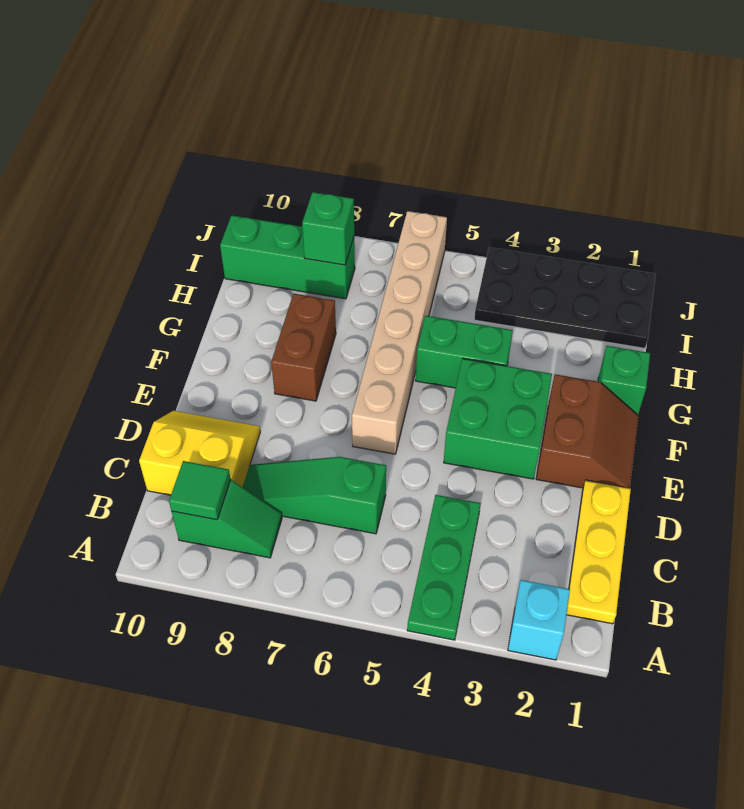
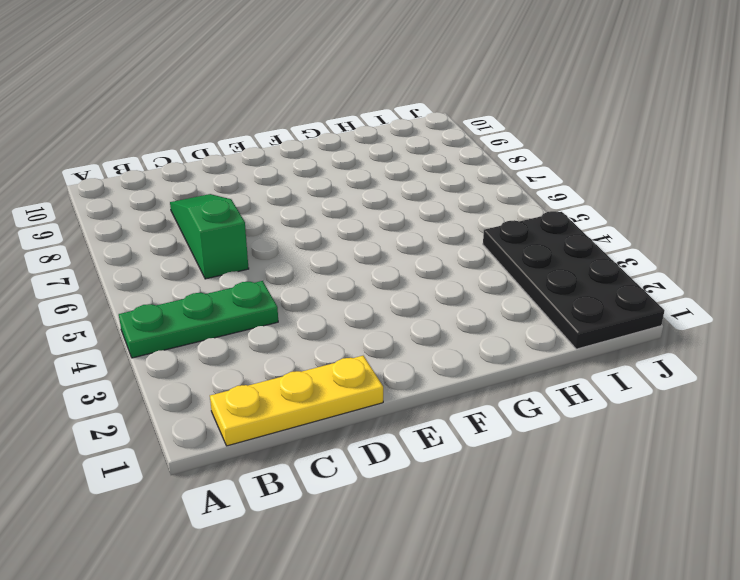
none -> cyan brick A2 level 1
none -> green slope B8:B9 level 1 top 9
none -> yellow slope C9:D10 level 1 top C

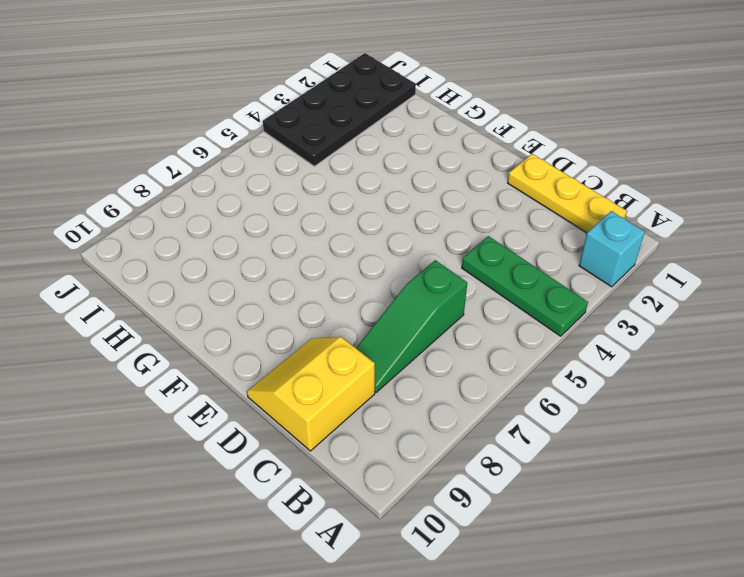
none -> green slope B8:B9 level 1 top 9
none -> brown slope E1:F2 level 1 top 2
none -> green brick E3:F4 level 1

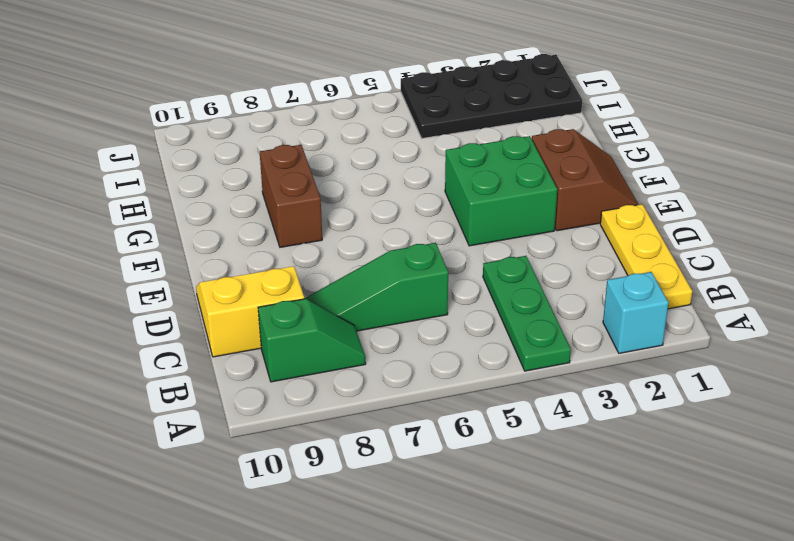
none -> tan brick E6:J6 level 1
none -> green brick G1 level 1
none -> green brick G4:G5 level 1

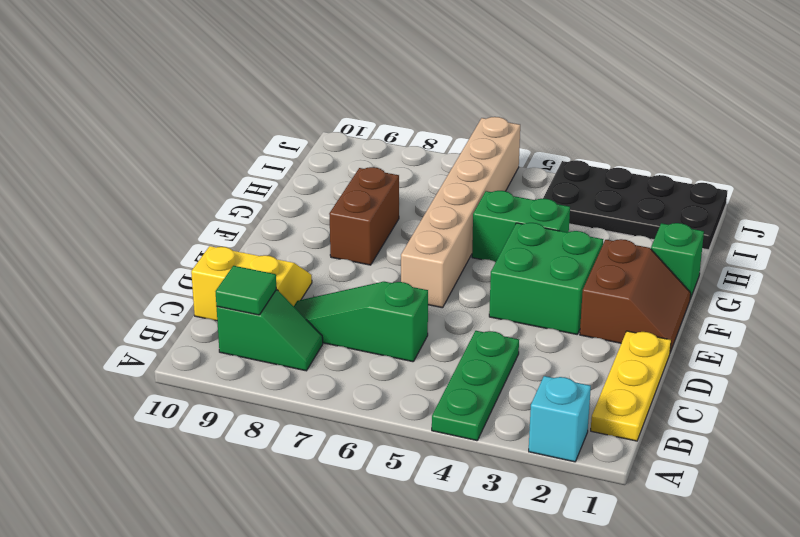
none -> green brick I8:I10 level 1
none -> green brick I8 level 2

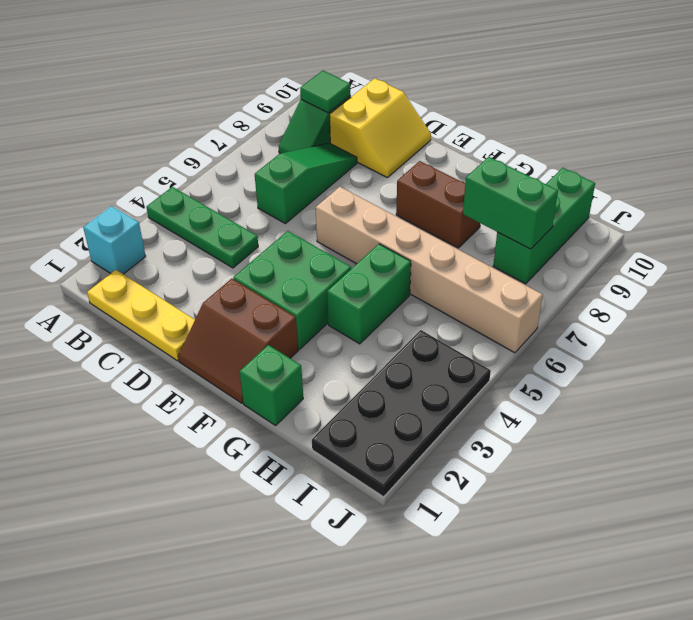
green brick H8:I8 level 2 -> green brick I8 level 2

